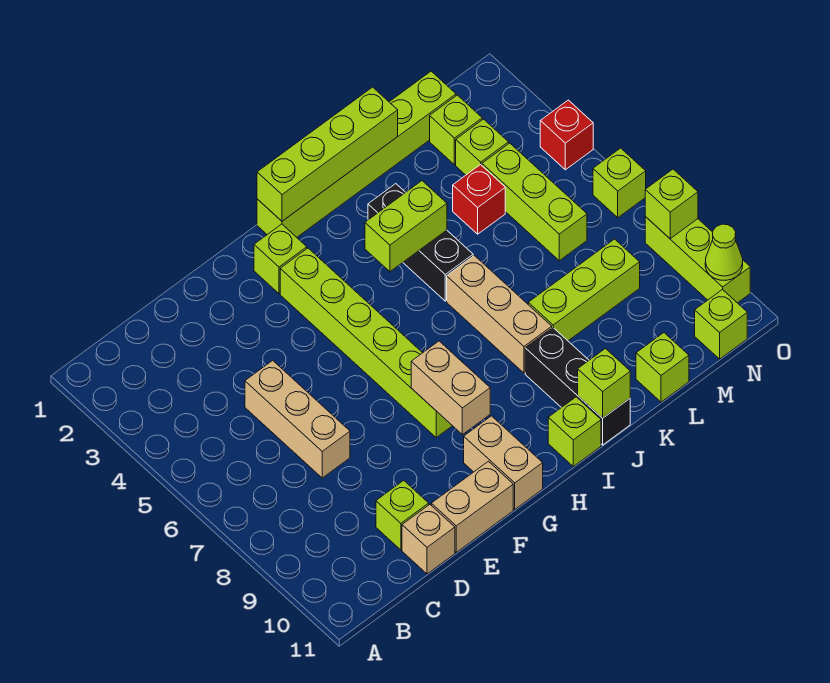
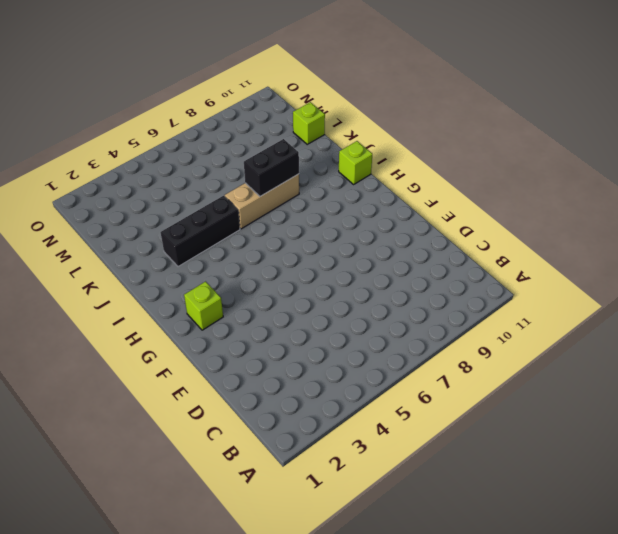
black brick J7:J8 level 2 -> none
none -> tan brick D5:D7 level 1
none -> lime brick D10 level 1
none -> tan brick D11 level 1

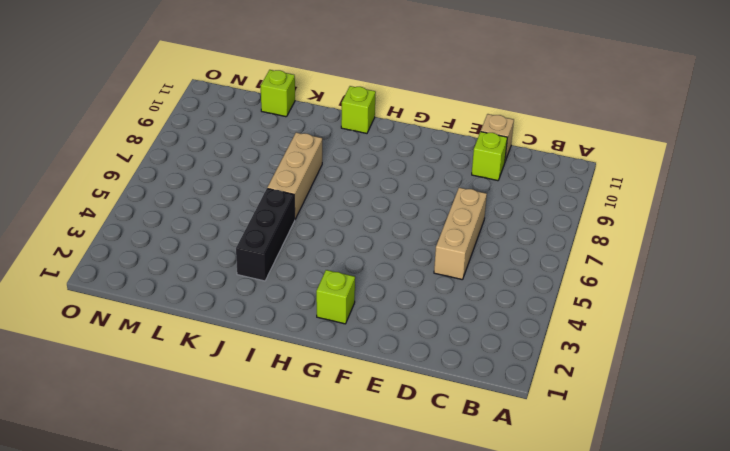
none -> tan brick E11:F11 level 1
none -> lime brick G3:G8 level 1
none -> tan brick G10:G11 level 1

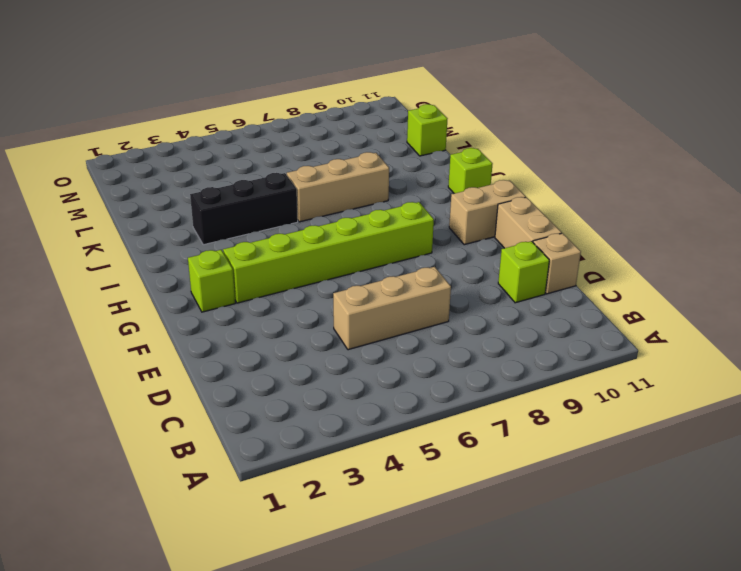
none -> lime brick H1:M1 level 1
none -> black brick J9:J11 level 1
none -> lime brick K8:M8 level 1

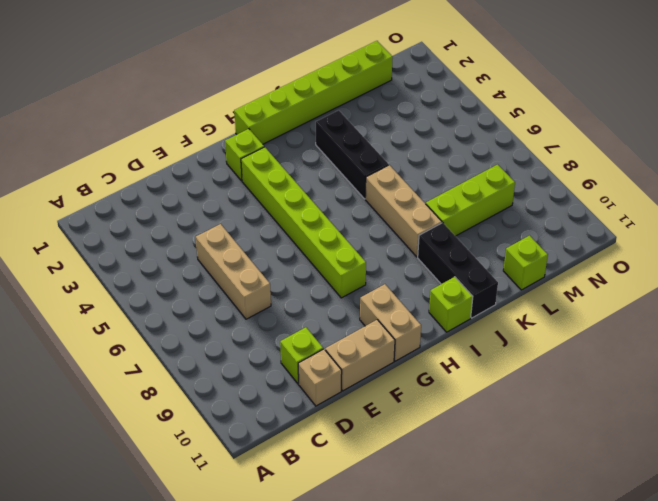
none -> red brick L4 level 1
none -> lime brick M2 level 1
none -> lime brick M3 level 1

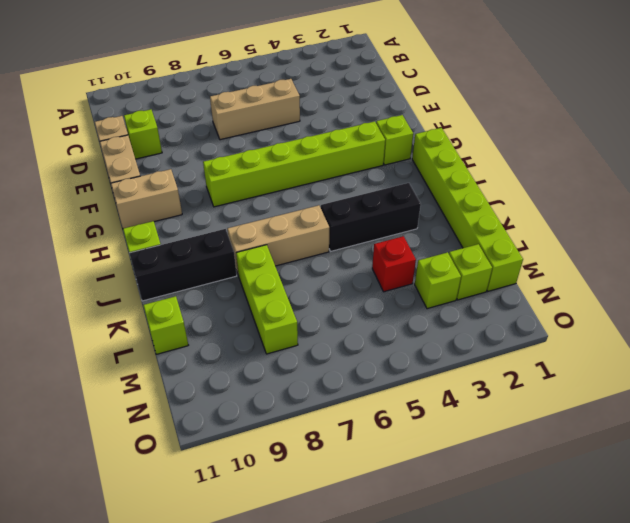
none -> lime brick M4:M6 level 1
none -> lime brick N11 level 1
none -> red brick O4 level 1

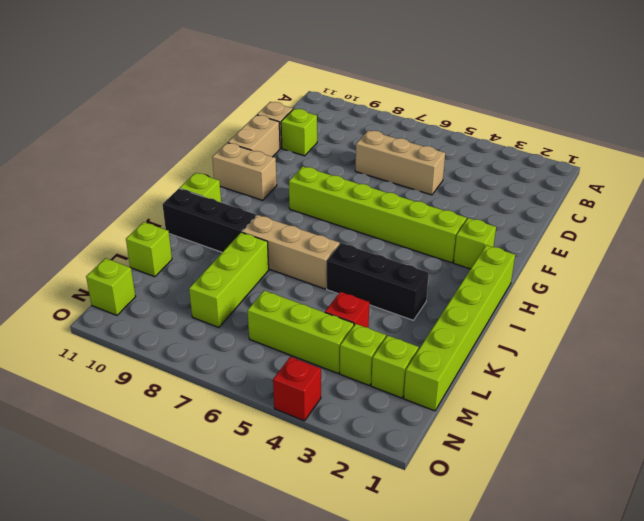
none -> lime brick O6 level 1
none -> lime brick O8:O10 level 1
none -> tan brick G8:G9 level 2

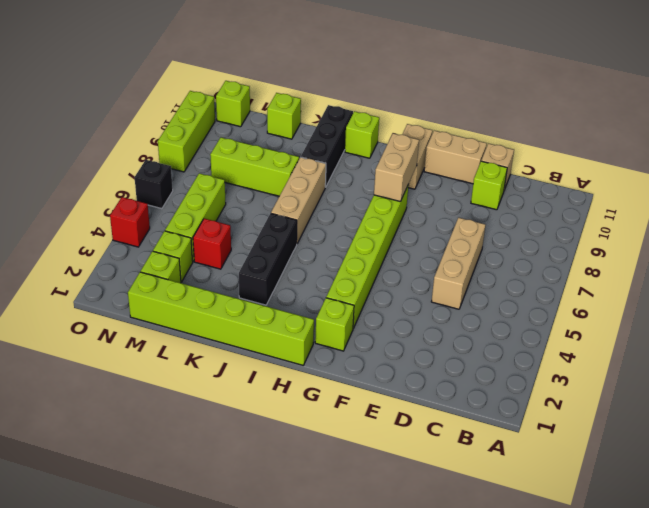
black brick O6 level 1 -> lime brick O6 level 1
none -> lime brick H1:K1 level 2
none -> lime brick I4:J4 level 2
none -> lime brick J11 level 2

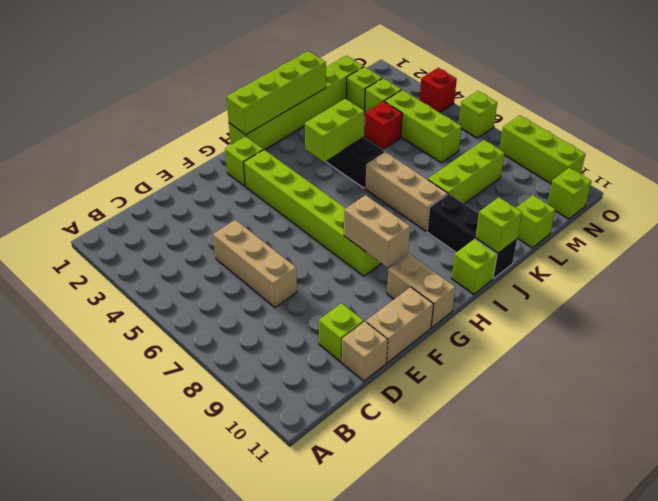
none -> lime brick O8 level 2
none -> lime cone O10 level 2

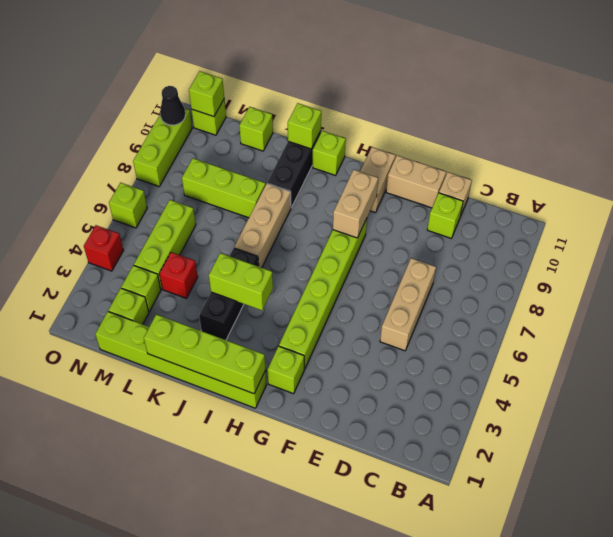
lime brick N11 level 2 -> lime brick O8 level 2
black cone O10 level 2 -> lime cone O10 level 2

